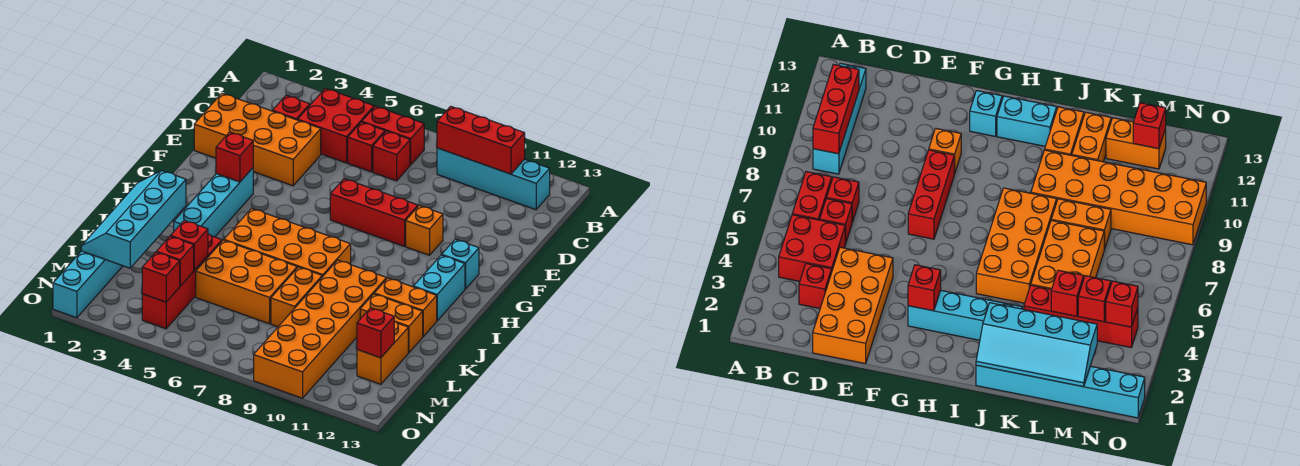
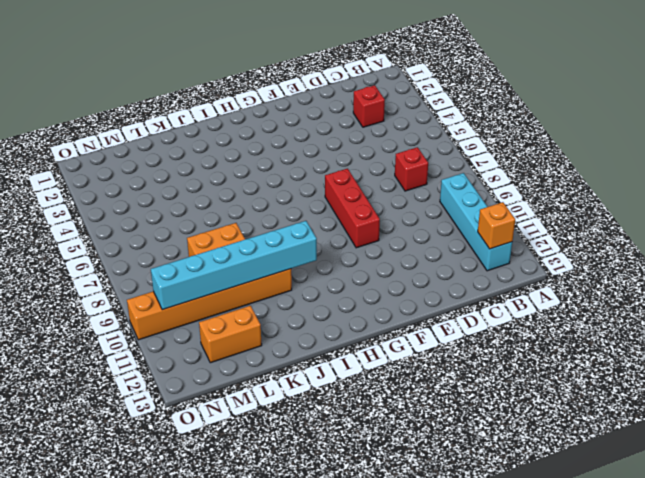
orange brick B12 level 2 -> orange brick F10 level 1
cyan brick I10:N10 level 2 -> cyan brick J1:O1 level 1
orange brick J10:O10 level 1 -> orange brick J9:O10 level 1
none -> red brick B4:C5 level 1
none -> red brick B6:B7 level 1
none -> red brick C6 level 1

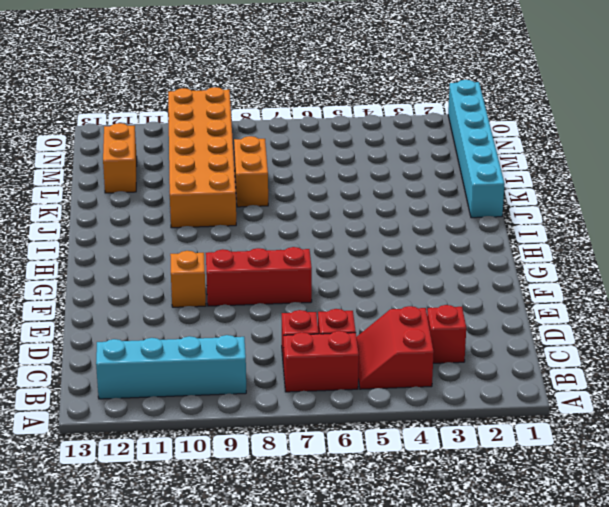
red slope B4:C5 level 1 top 4 -> red brick B4:C5 level 1
none -> orange brick D1:E4 level 1
none -> cyan brick G3:J3 level 1
none -> cyan brick G12 level 1

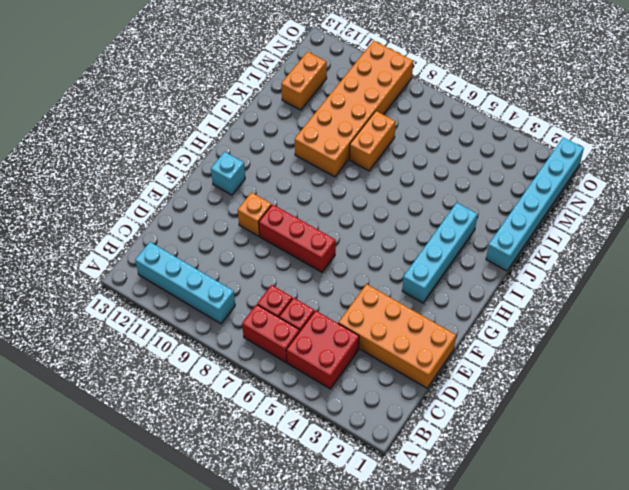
none -> red brick C3 level 1
none -> cyan brick H12:I12 level 1
none -> orange brick I5:J8 level 1

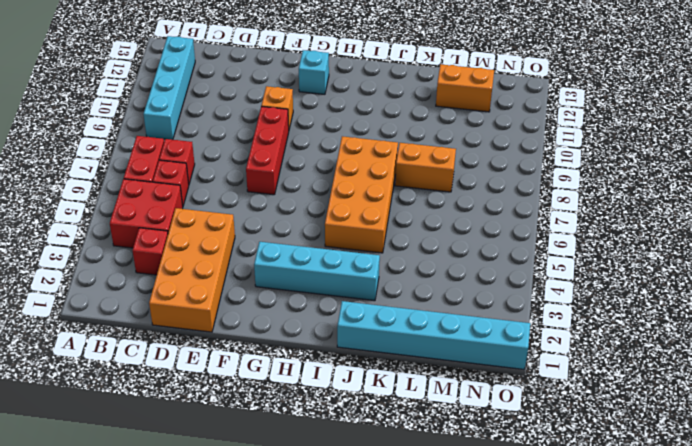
none -> cyan brick H12:I12 level 1
none -> orange brick J9:O10 level 1
none -> orange brick J11:J12 level 1

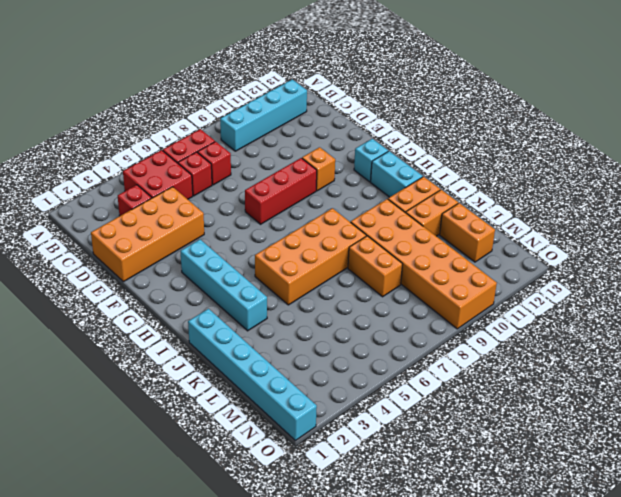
none -> red brick K4:N4 level 1
none -> orange brick K5:L7 level 1
none -> red brick B9:B11 level 2

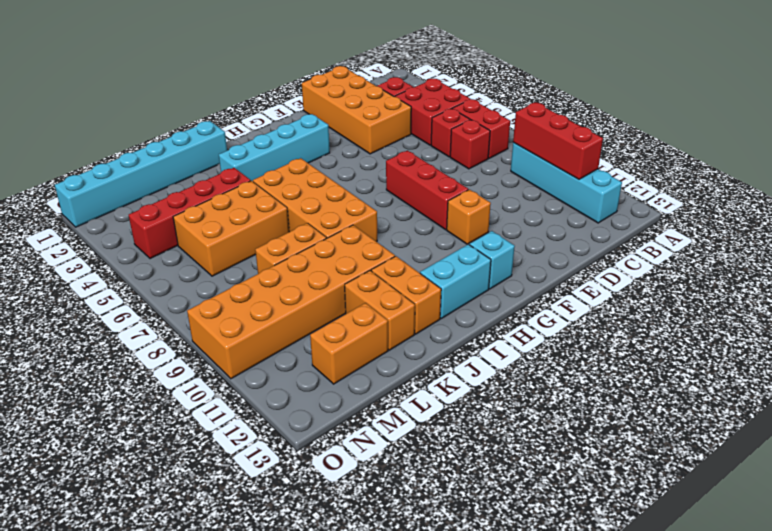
orange brick K5:M6 level 1 -> orange brick K5:L7 level 1
none -> red brick G3 level 2
none -> cyan slope J1:M2 level 2 top 2
none -> red brick L4 level 2

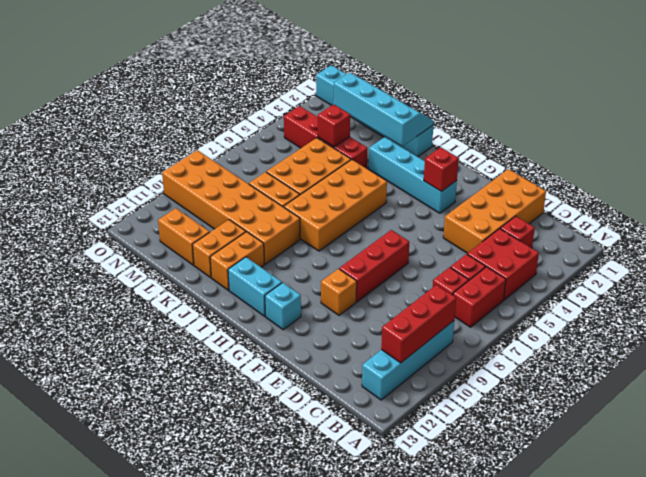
none -> red brick M4 level 2
none -> red brick M12 level 2
none -> red brick N4 level 2

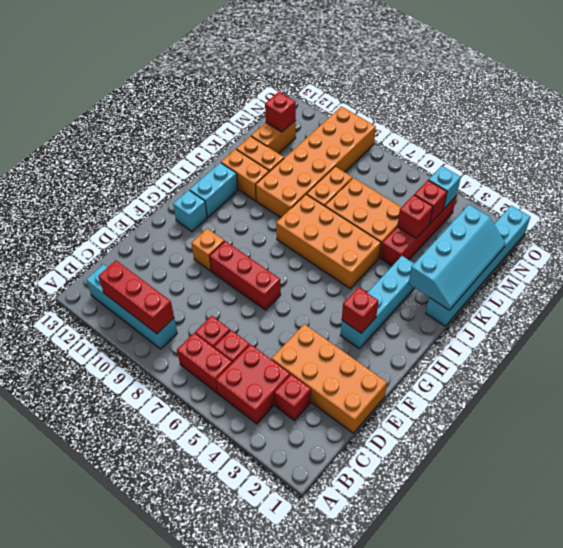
cyan brick N4 level 2 -> red brick N4 level 2

